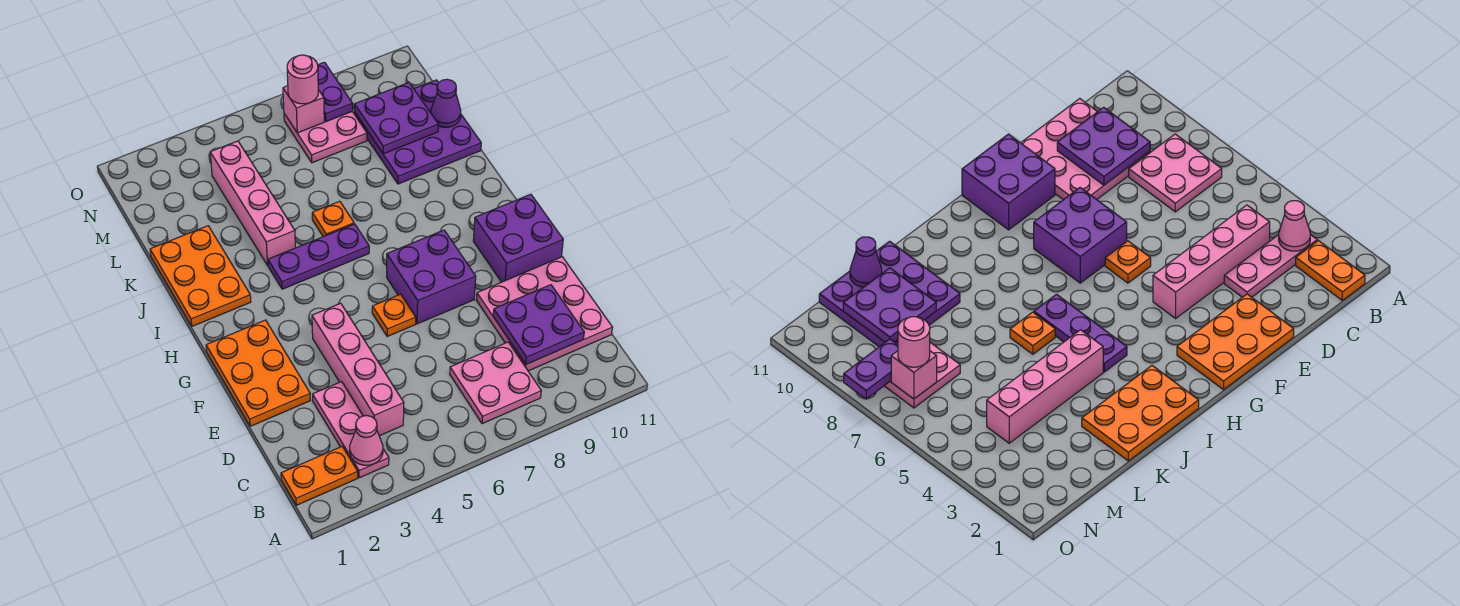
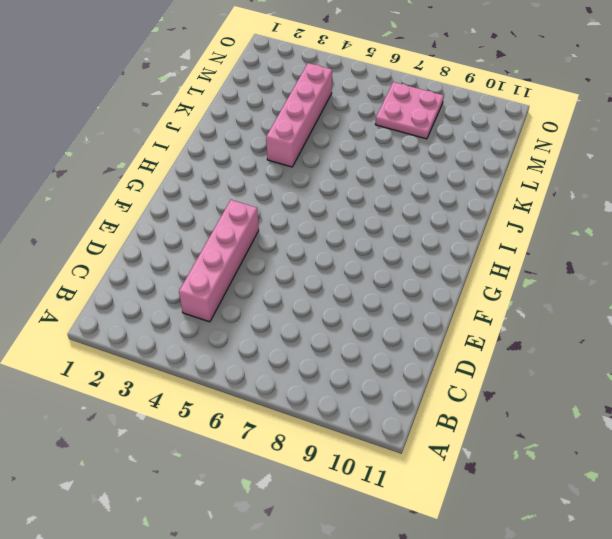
none -> orange plate B1:B2 level 1
none -> pink plate B3:D3 level 1
none -> pink plate B7:C8 level 1

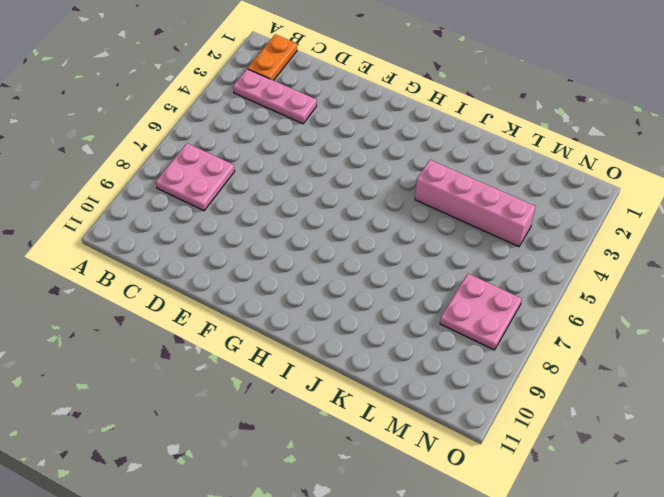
none -> pink brick C4:F4 level 1
none -> pink plate C9:E11 level 1
none -> orange plate E1:G2 level 1

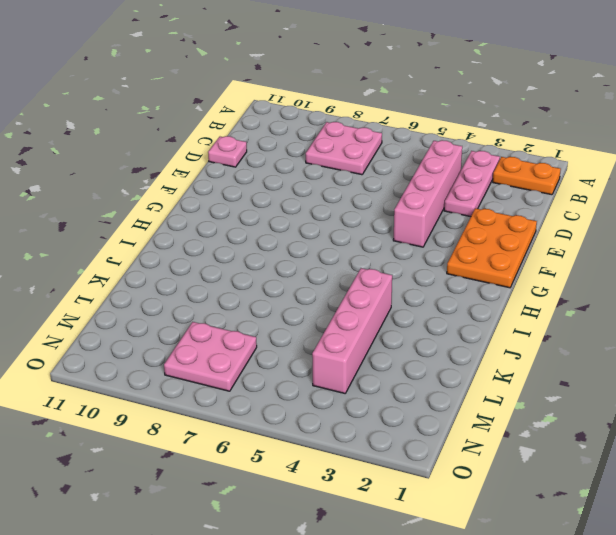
pink plate D11 level 1 -> pink plate C9:E11 level 1
none -> orange plate F6 level 1
none -> purple brick F7:G8 level 1
none -> purple brick F10:G11 level 1

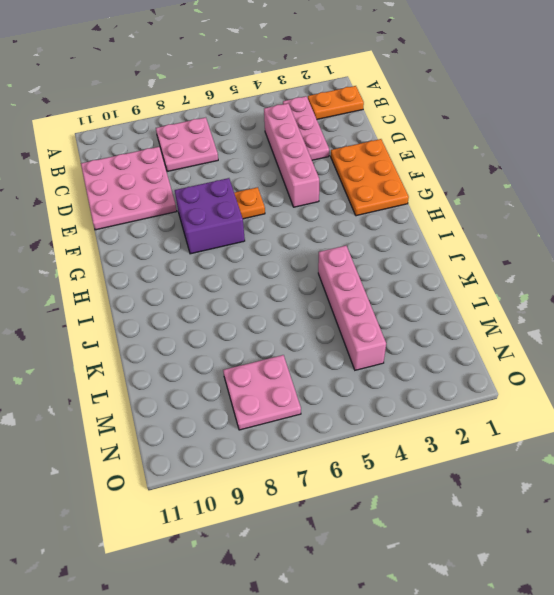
none -> purple brick F10:G11 level 1
none -> orange plate I1:K2 level 1
none -> purple plate I4:I6 level 1

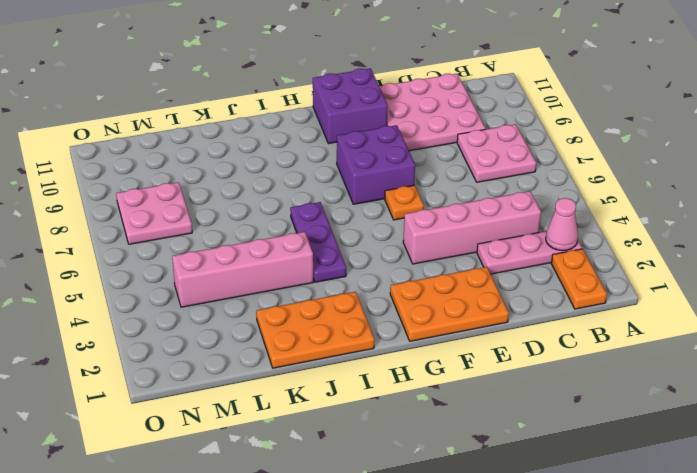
none -> orange plate J6 level 1
none -> purple plate K9:M11 level 1
none -> purple plate C9:D10 level 2

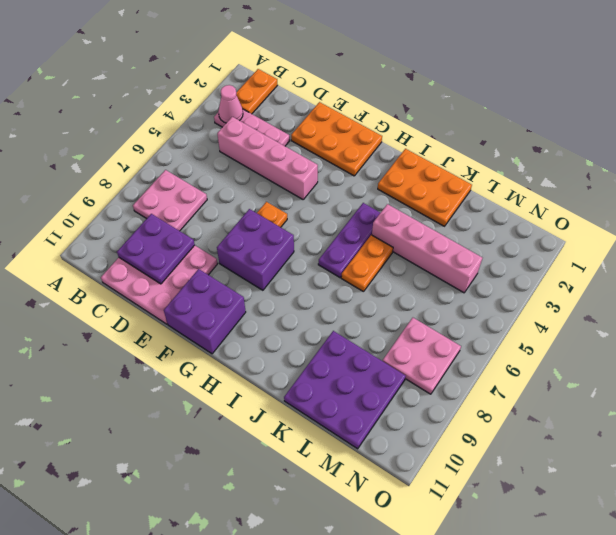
orange plate J5:J6 level 1 -> orange plate J6 level 1
none -> purple plate L9:M10 level 2
none -> purple cone L11 level 2
none -> pink brick N7 level 2

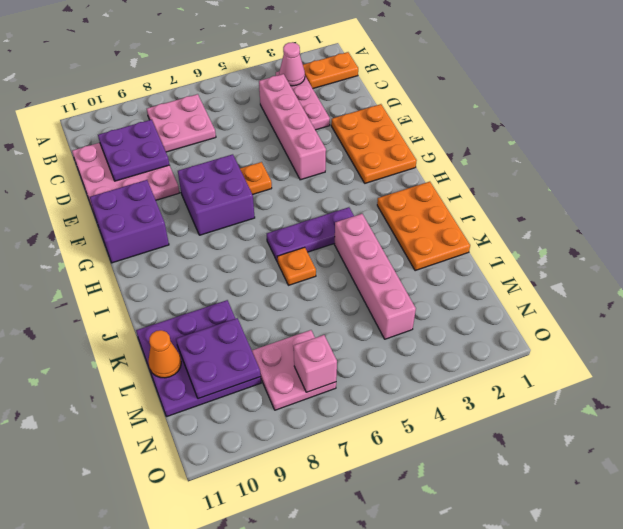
orange cone L11 level 2 -> purple cone L11 level 2
none -> purple plate N8:O8 level 2
none -> pink round brick N7 level 3

